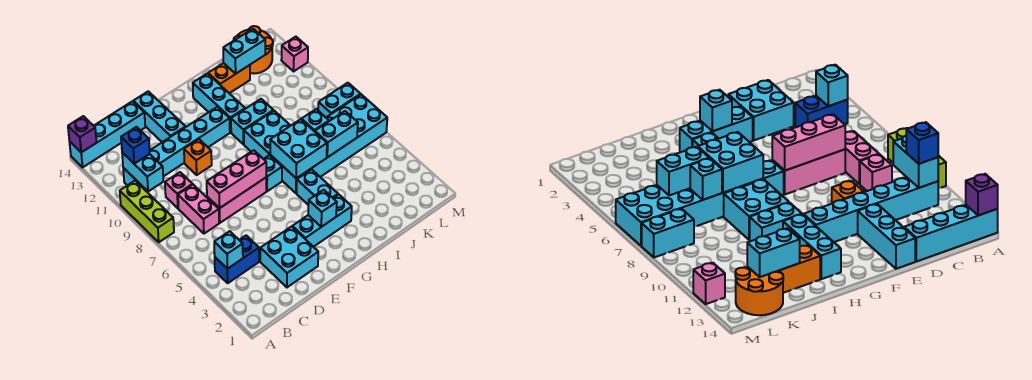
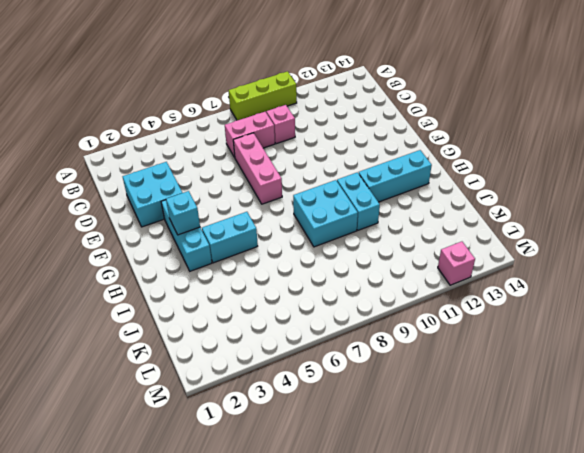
none -> cyan brick A14:D14 level 1
none -> blue brick B4:C4 level 1
none -> cyan brick B11:G11 level 1
none -> orange brick E10 level 1

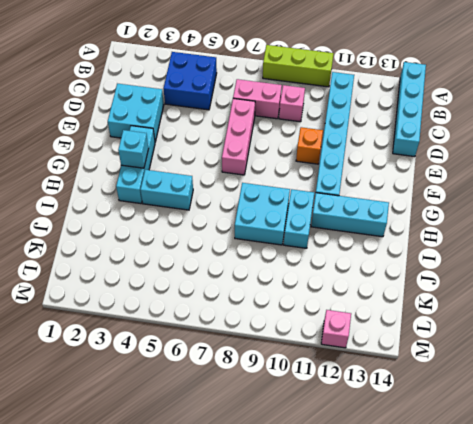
blue brick B4:C5 level 1 -> blue brick B4:C4 level 1
none -> cyan brick E12:E14 level 1
none -> cyan brick G7 level 1
none -> cyan brick H6:M7 level 1
none -> orange brick I13:J13 level 1

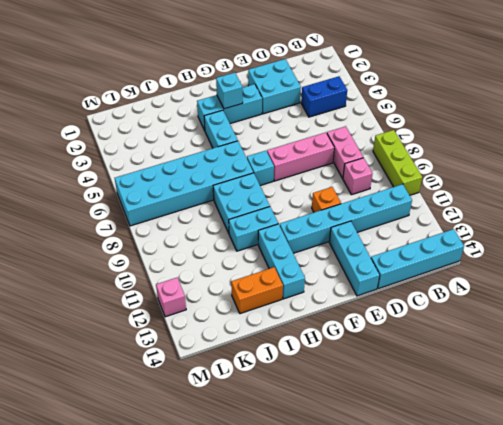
none -> orange round brick K13:L14 level 1
none -> cyan brick L8:M8 level 1
none -> purple brick A14 level 2
none -> cyan brick B4 level 2

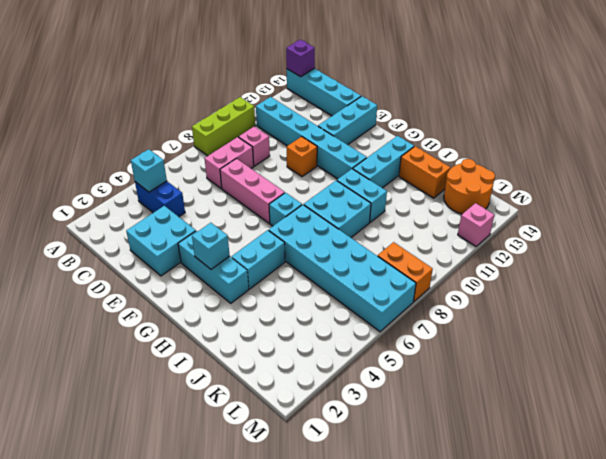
orange brick L8:M8 level 1 -> cyan brick L8:M8 level 1
none -> cyan brick B10:B11 level 2
none -> pink brick D7:F7 level 2
none -> cyan brick H6:I7 level 2
none -> cyan brick J6:K6 level 2

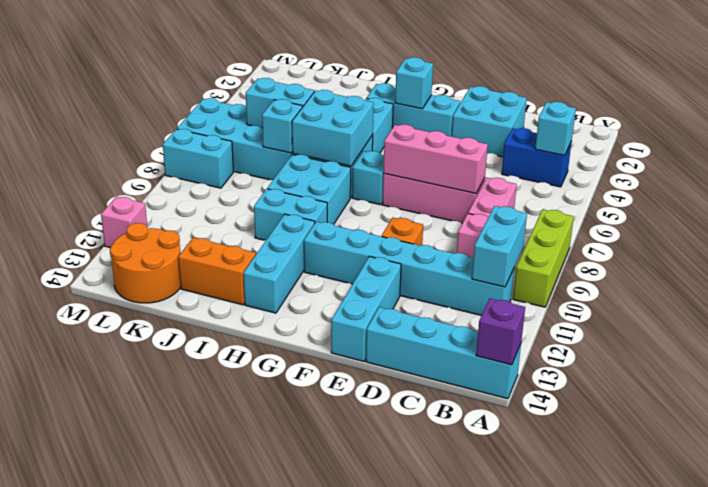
none -> cyan brick J13:K13 level 2
none -> blue brick B11 level 3

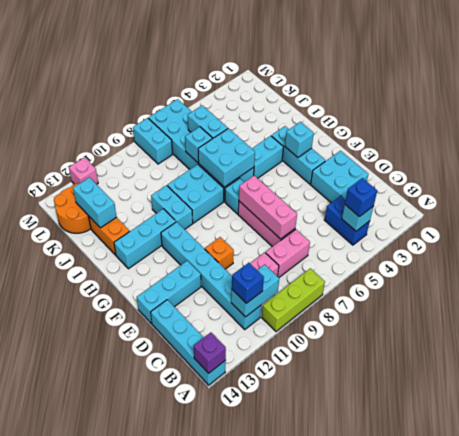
blue brick B4 level 3 -> none

